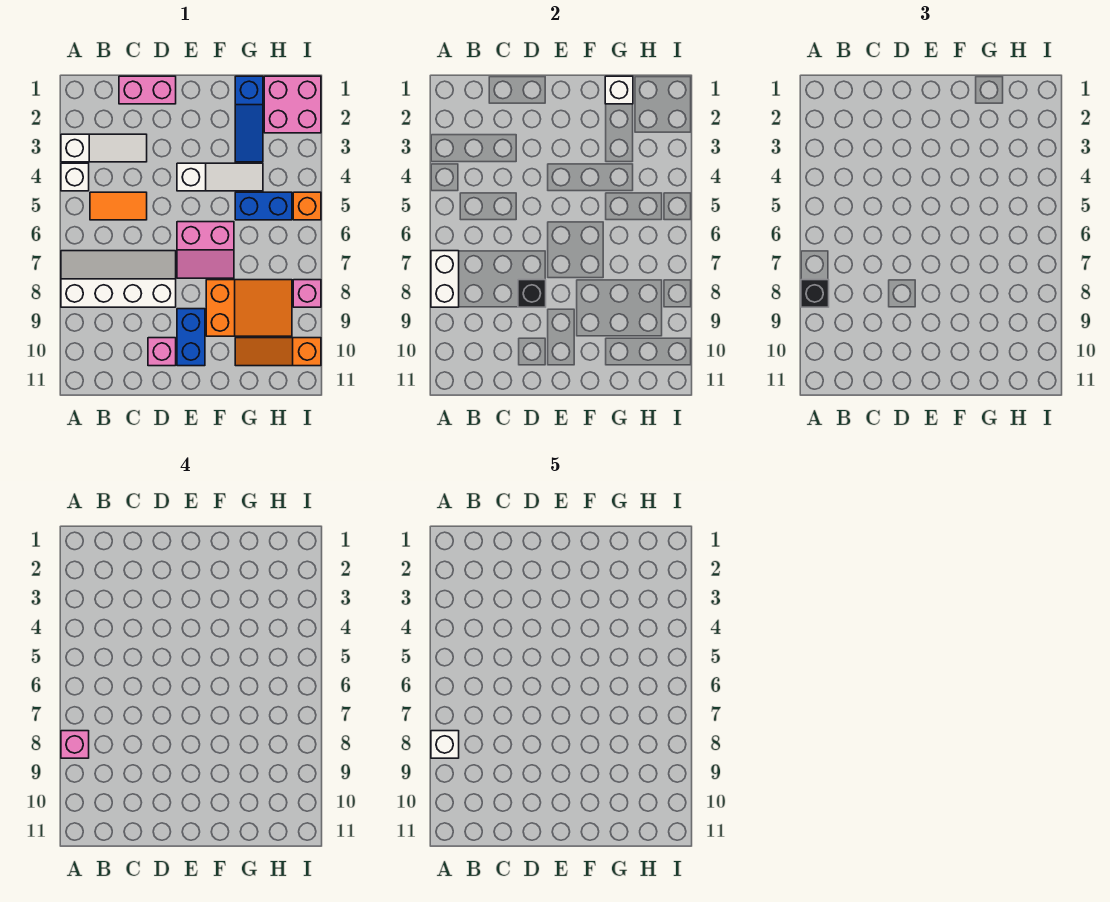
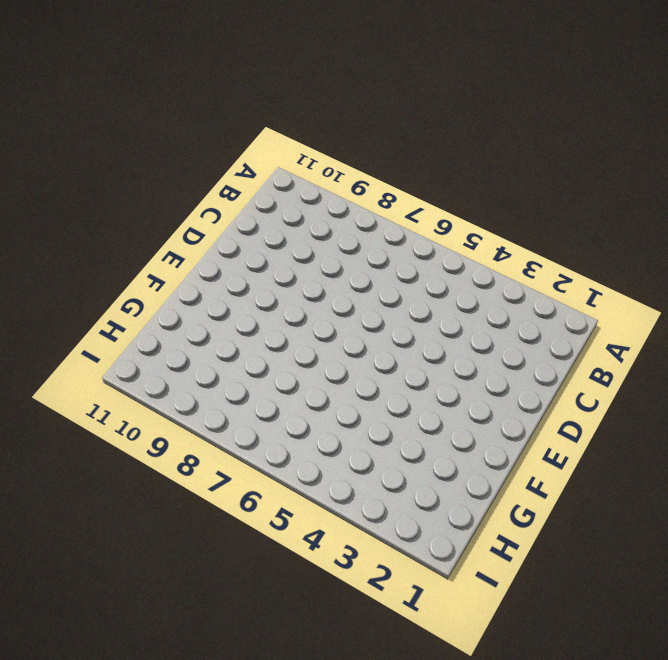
none -> white slope A3:C3 level 1 top A
none -> white brick A4 level 1
none -> white slope A7:D8 level 1 top 8

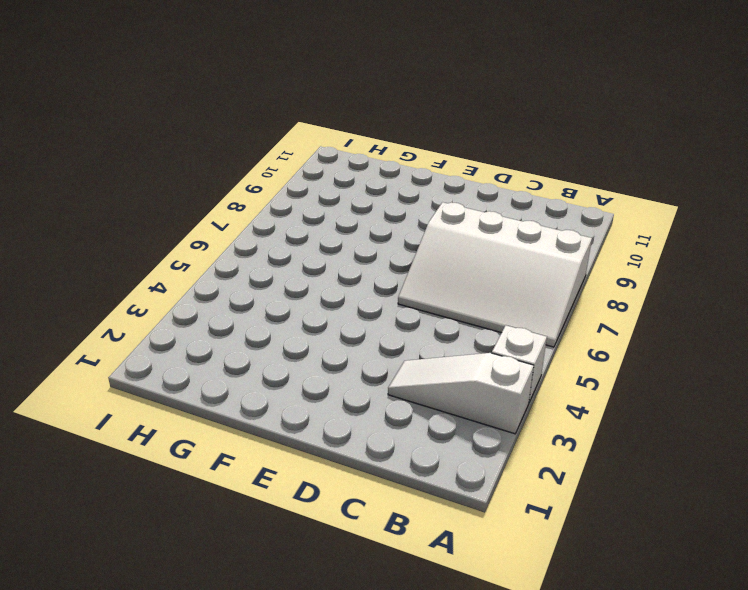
white slope A6:D8 level 1 top 8 -> white slope A7:D8 level 1 top 8
none -> orange tile B5:C5 level 1
none -> pink brick C1:D1 level 1
none -> pink brick D10 level 1

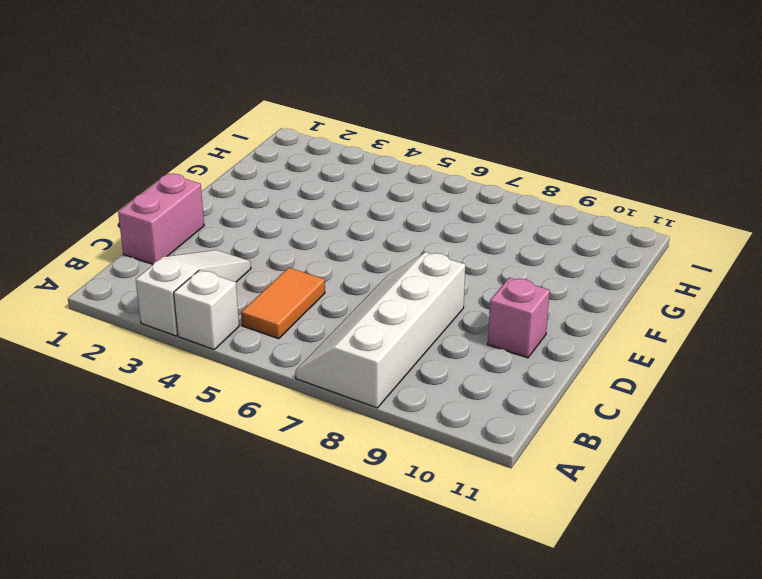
none -> white slope E4:G4 level 1 top E
none -> pink slope E6:F7 level 1 top 6
none -> blue brick E9:E10 level 1

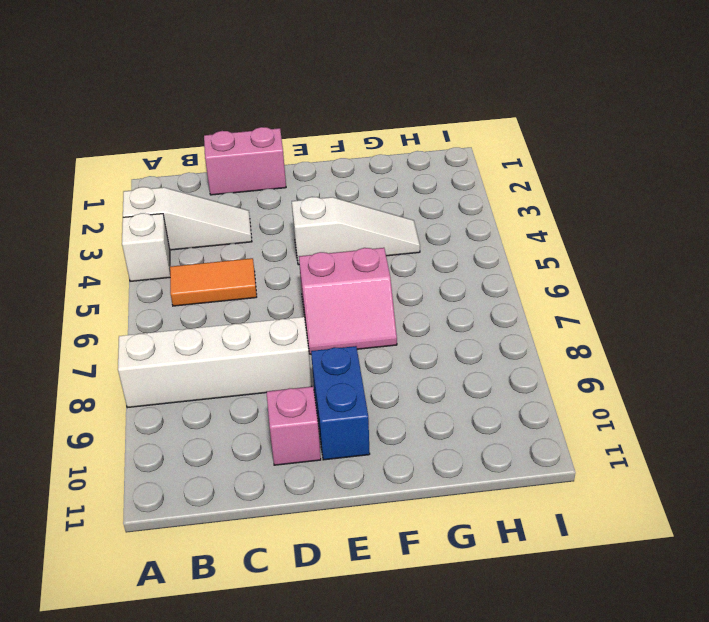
none -> orange slope F8:H9 level 1 top F
none -> blue slope G1:G3 level 1 top 1
none -> blue brick G5:H5 level 1

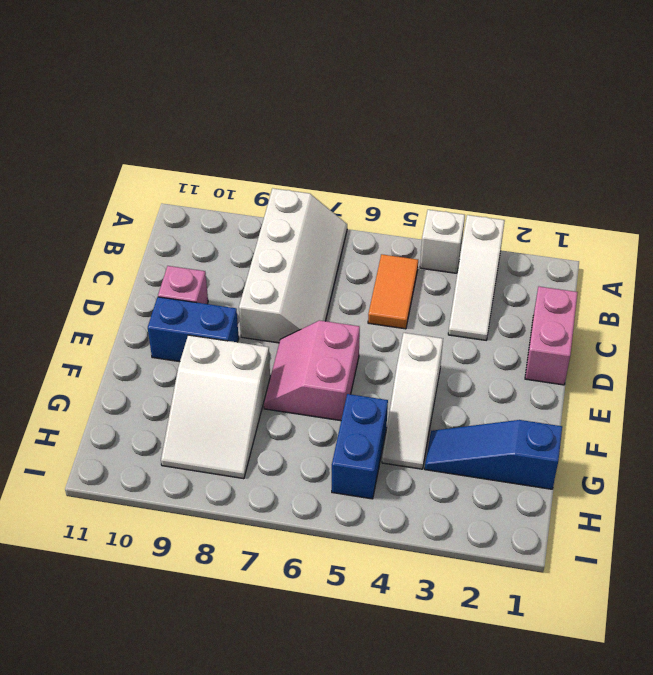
white slope F8:H9 level 1 top F -> orange slope F8:H9 level 1 top F
none -> orange slope G10:I10 level 1 top I
none -> pink brick H1:I2 level 1
none -> orange brick I5 level 1

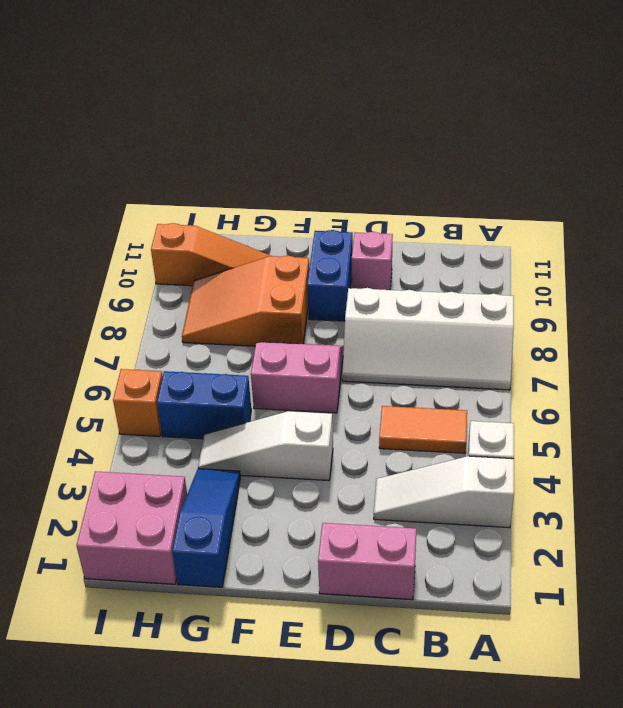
none -> pink brick I8 level 1
none -> white brick A7:A8 level 2
none -> black brick D8 level 2

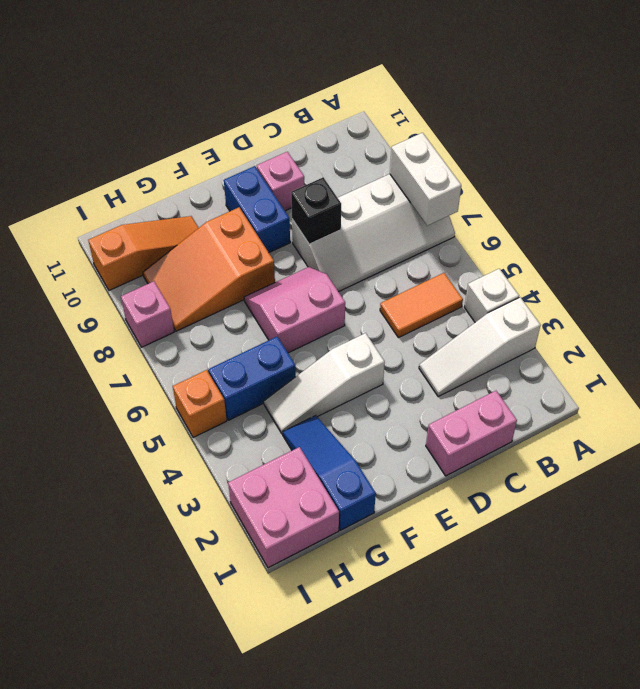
none -> white brick G1 level 2
none -> black brick A8 level 3
none -> pink brick A8 level 4

